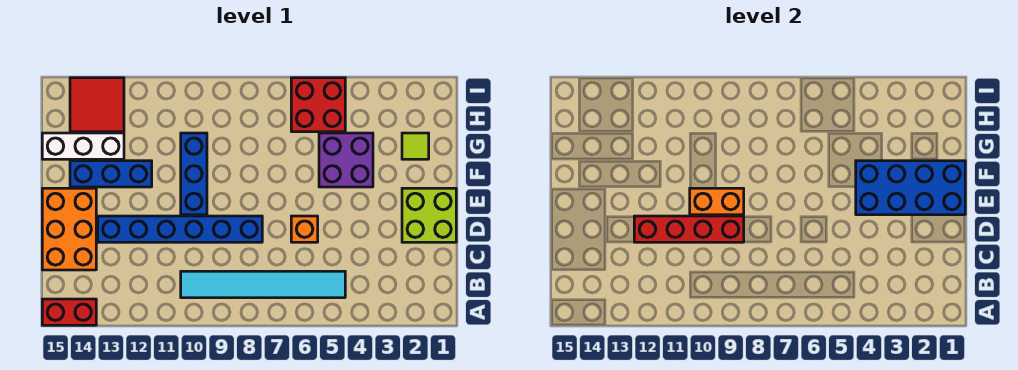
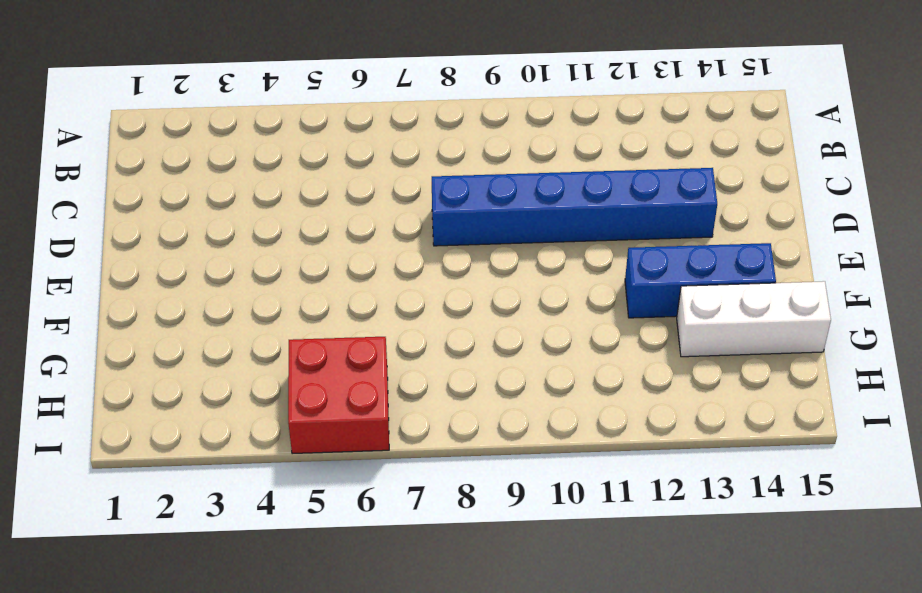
none -> red brick A14:A15 level 1
none -> cyan tile B5:B10 level 1
none -> orange brick C14:E15 level 1

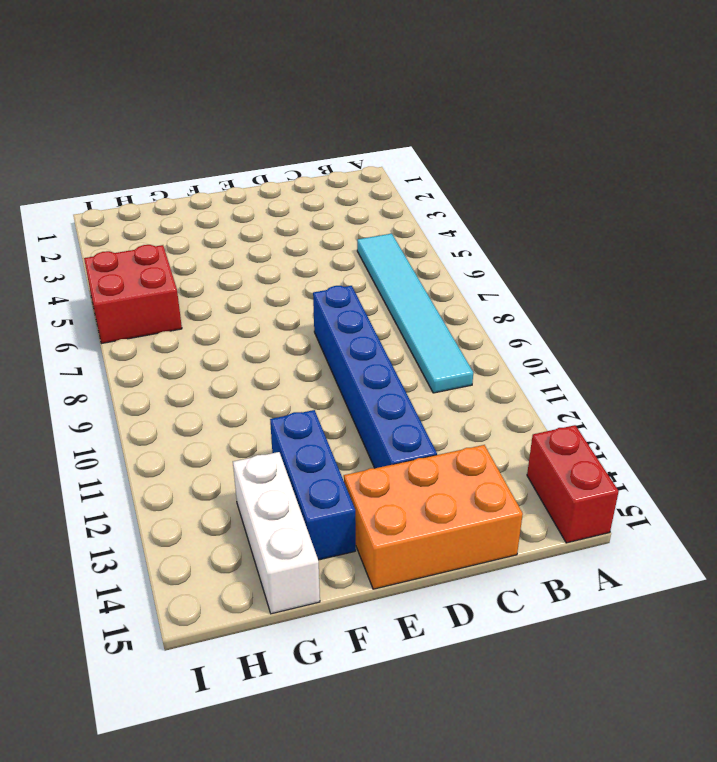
none -> lime brick D1:E2 level 1
none -> orange brick D6 level 1
none -> blue brick E10:G10 level 1

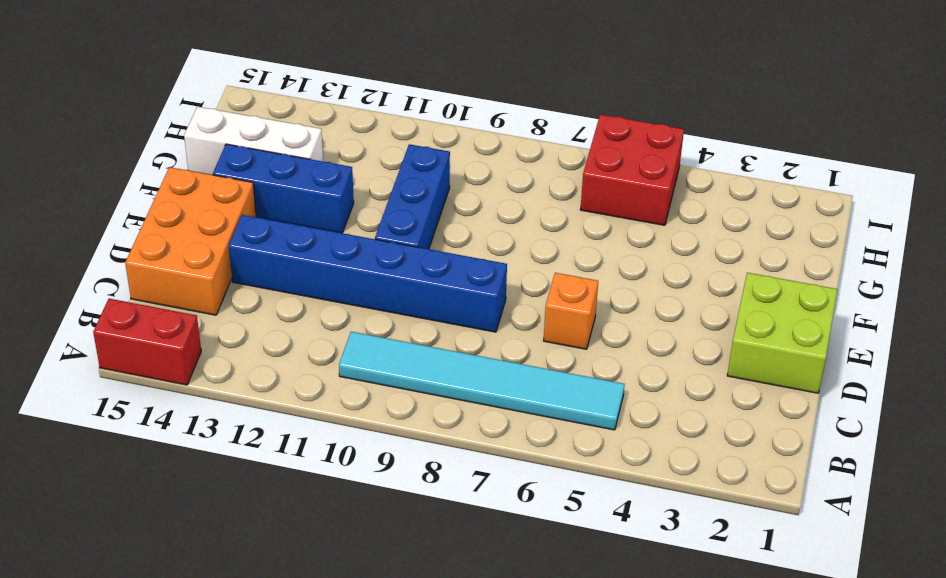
none -> purple brick F4:G5 level 1
none -> lime tile G2 level 1
none -> red tile H13:I14 level 1

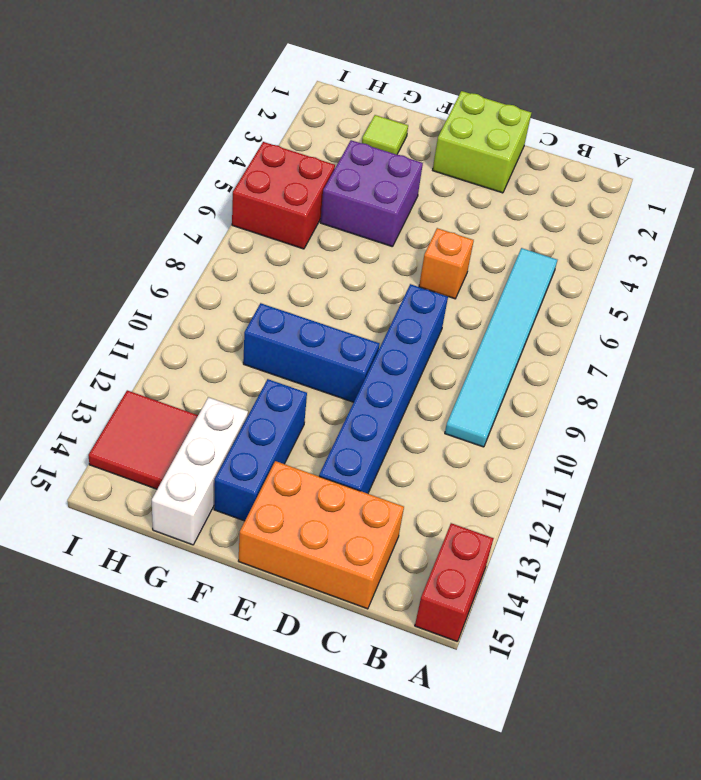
none -> red brick D9:D12 level 2
none -> blue brick E1:F4 level 2
none -> orange brick E9:E10 level 2

